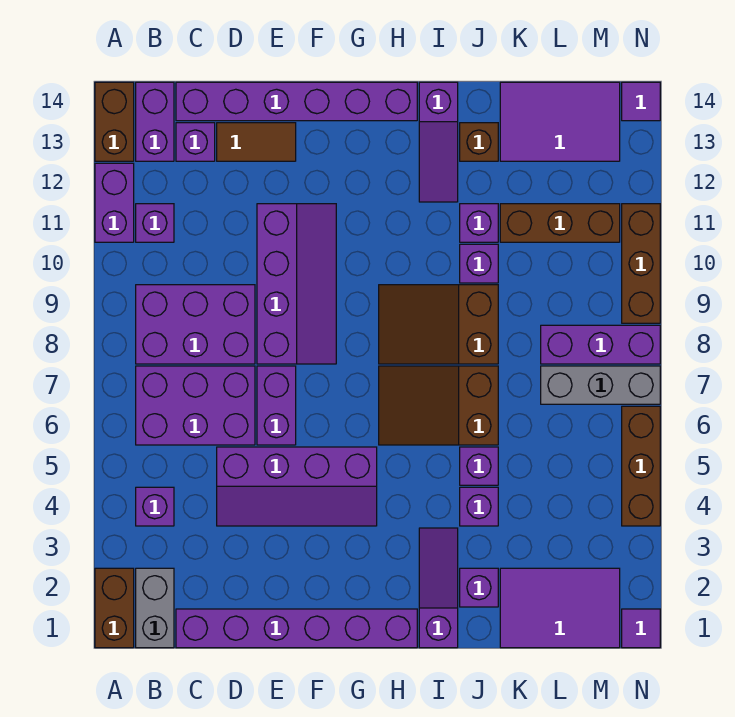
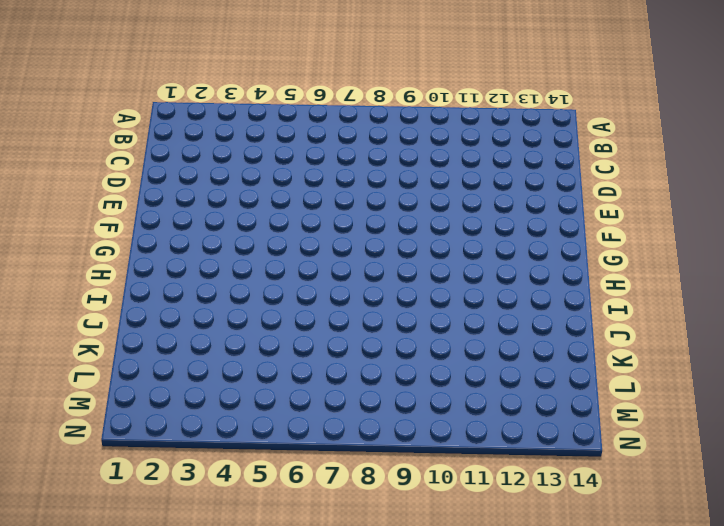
none -> brown brick A1:A2 level 1
none -> purple brick A11:A12 level 1
none -> brown brick A13:A14 level 1
none -> grey brick B1:B2 level 1

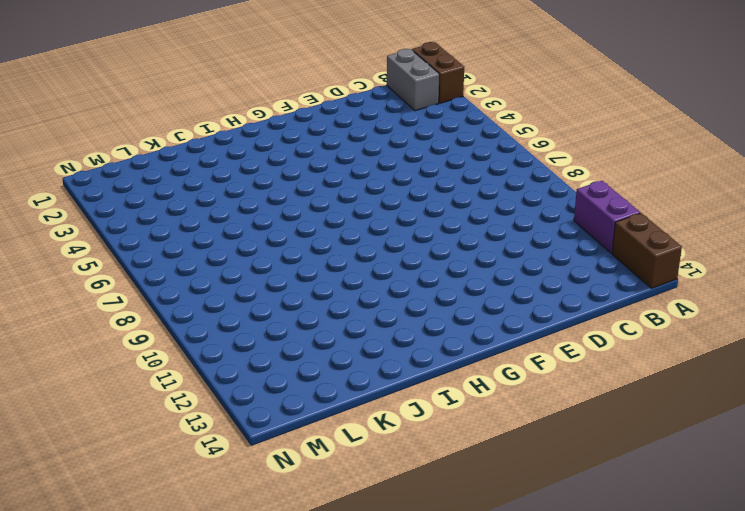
none -> purple brick B4 level 1
none -> purple brick B6:D7 level 1
none -> purple brick B8:D9 level 1
none -> purple brick B11 level 1

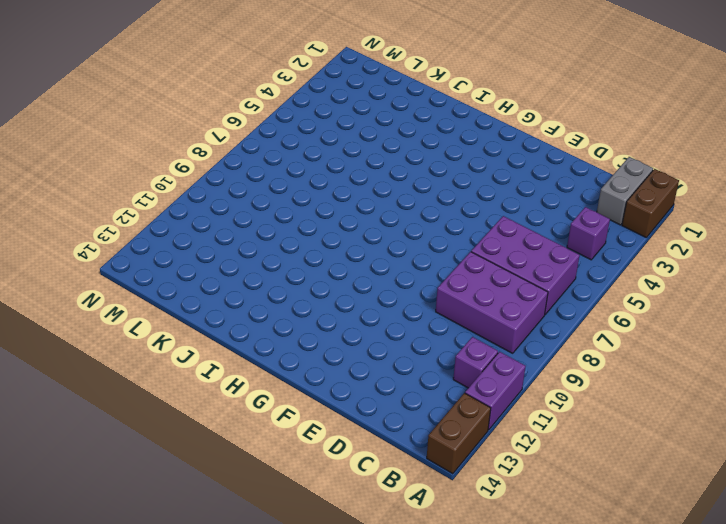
none -> purple brick B13:B14 level 1
none -> purple brick C1:H1 level 1
none -> purple brick C13 level 1
none -> purple brick C14:H14 level 1

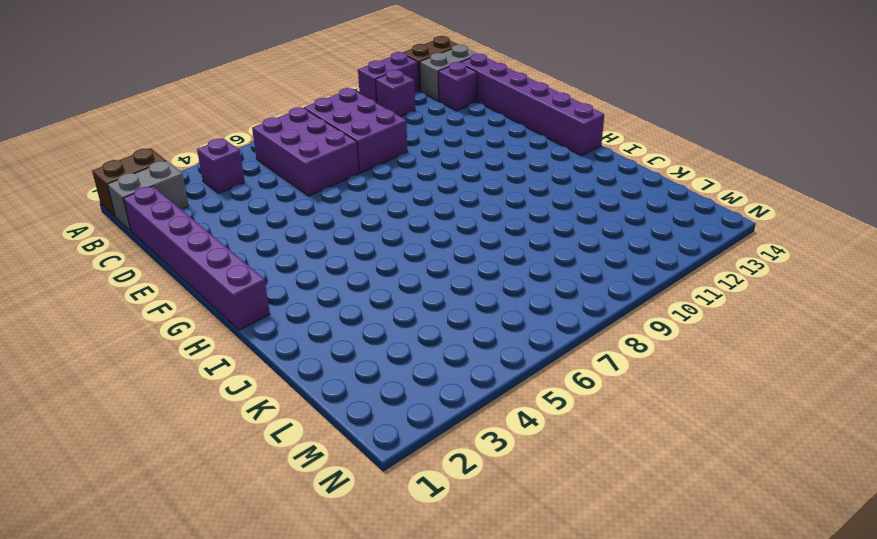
grey brick B13:B14 level 1 -> purple brick B13:B14 level 1
none -> purple slope D4:G5 level 1 top 5
none -> brown tile D13:E13 level 1
none -> purple brick E6:E7 level 1
none -> purple slope E8:F11 level 1 top E

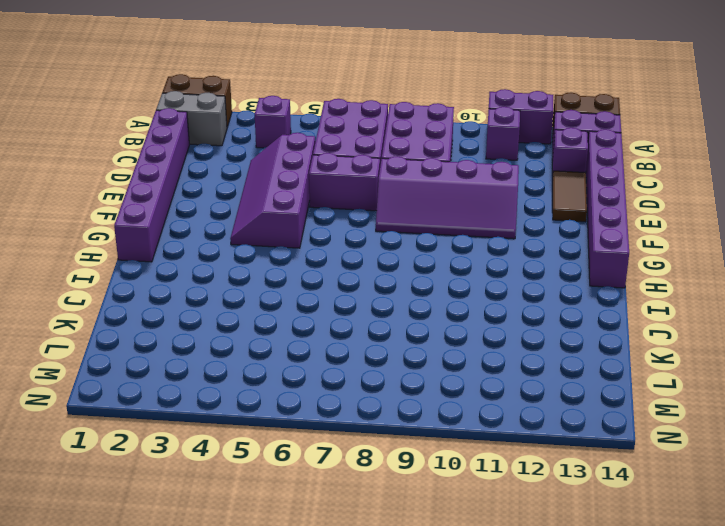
none -> brown slope H6:J7 level 1 top J
none -> brown slope H8:J9 level 1 top J
none -> purple slope I1:I3 level 1 top 1
none -> purple slope I12:I14 level 1 top 14

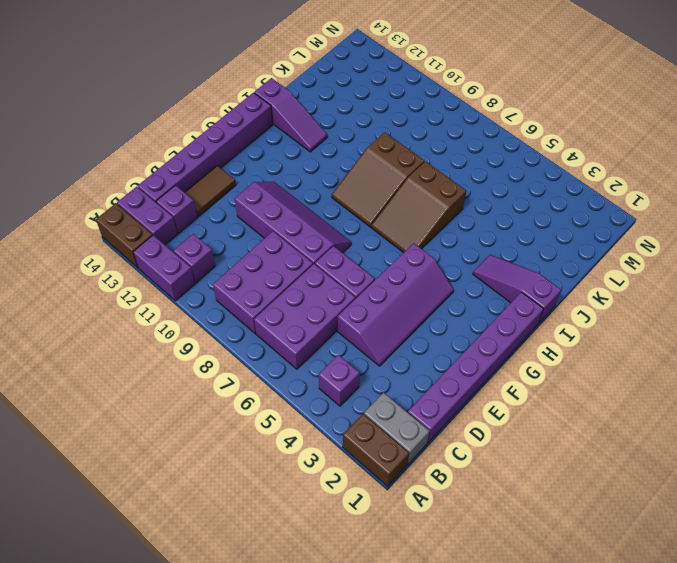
none -> purple brick J2 level 1
none -> purple brick J4 level 1
none -> purple brick J5 level 1
none -> purple brick J10 level 1

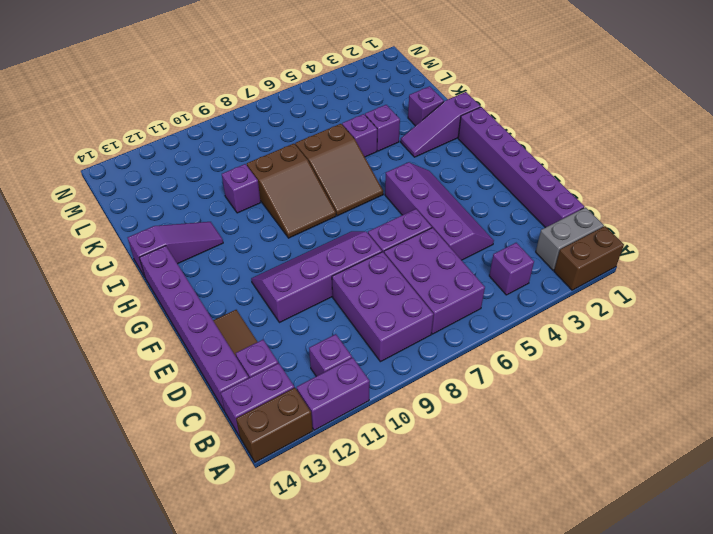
none -> purple brick J11 level 1
none -> brown brick J13 level 1
none -> purple tile K1:M2 level 1
none -> brown brick K11:M11 level 1

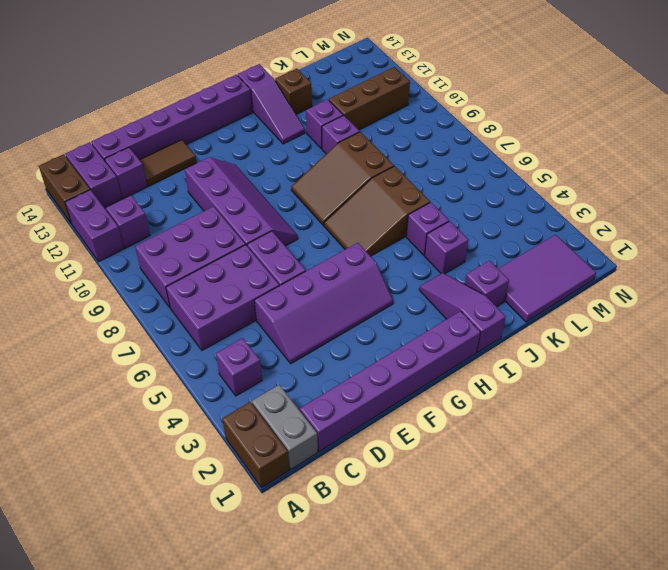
none -> purple tile K13:M14 level 1
none -> grey brick L7:N7 level 1
none -> purple brick L8:N8 level 1
none -> purple tile N1 level 1

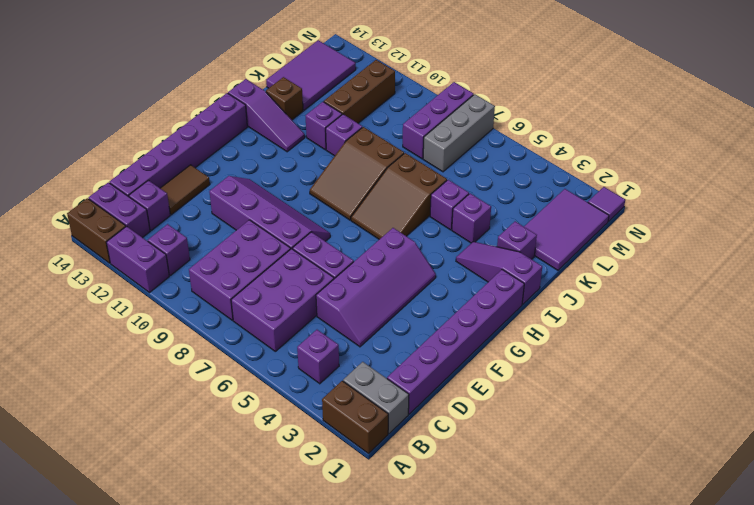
none -> brown brick N4:N6 level 1
none -> brown brick N9:N11 level 1
none -> purple tile N14 level 1

